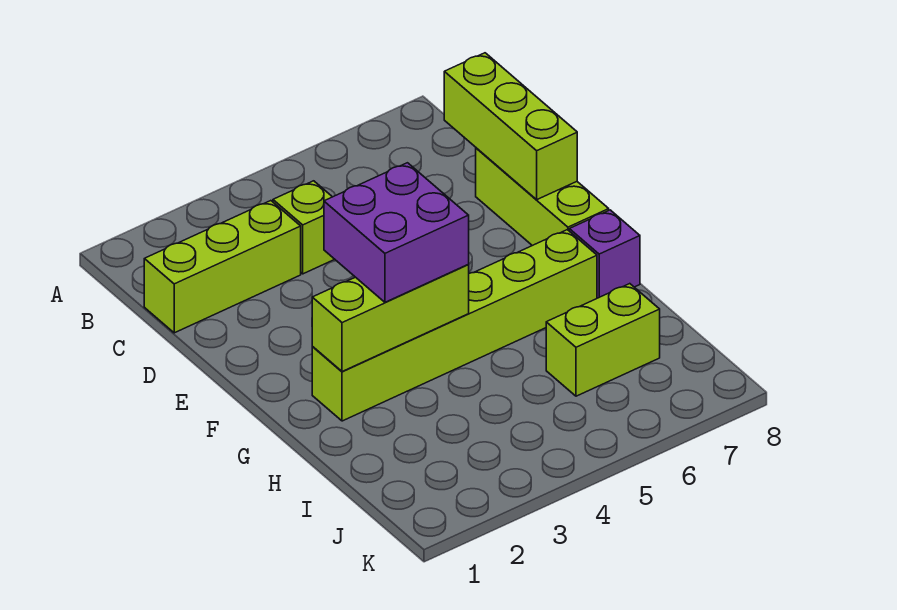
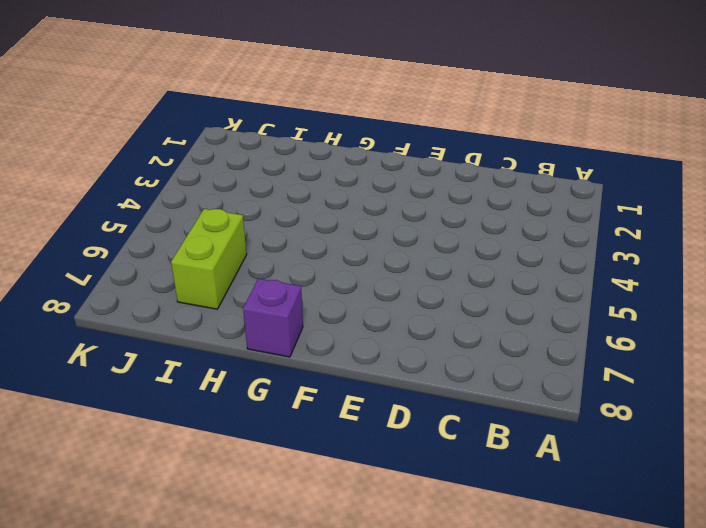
none -> lime brick C1:C3 level 1
none -> lime brick C4 level 1

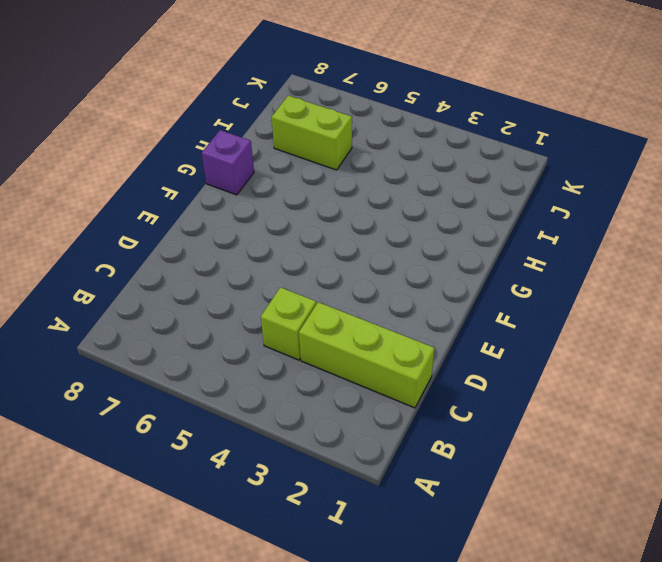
none -> lime brick D8:F8 level 1
none -> lime brick G2:G7 level 1

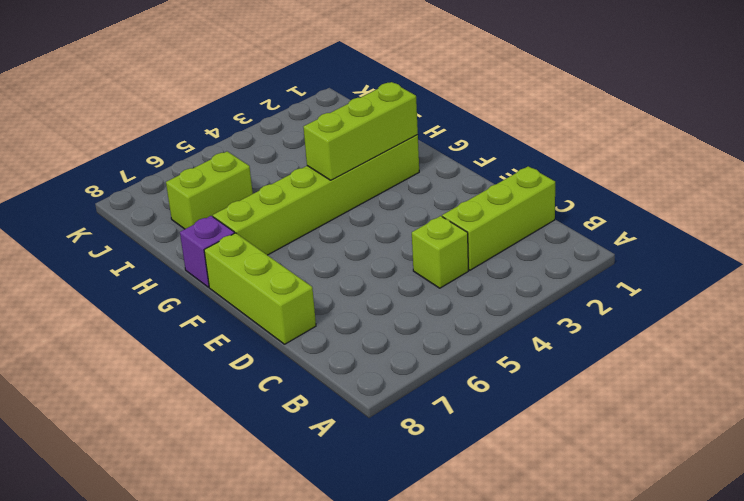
none -> lime brick C8:E8 level 2
none -> purple brick F3:G4 level 3

